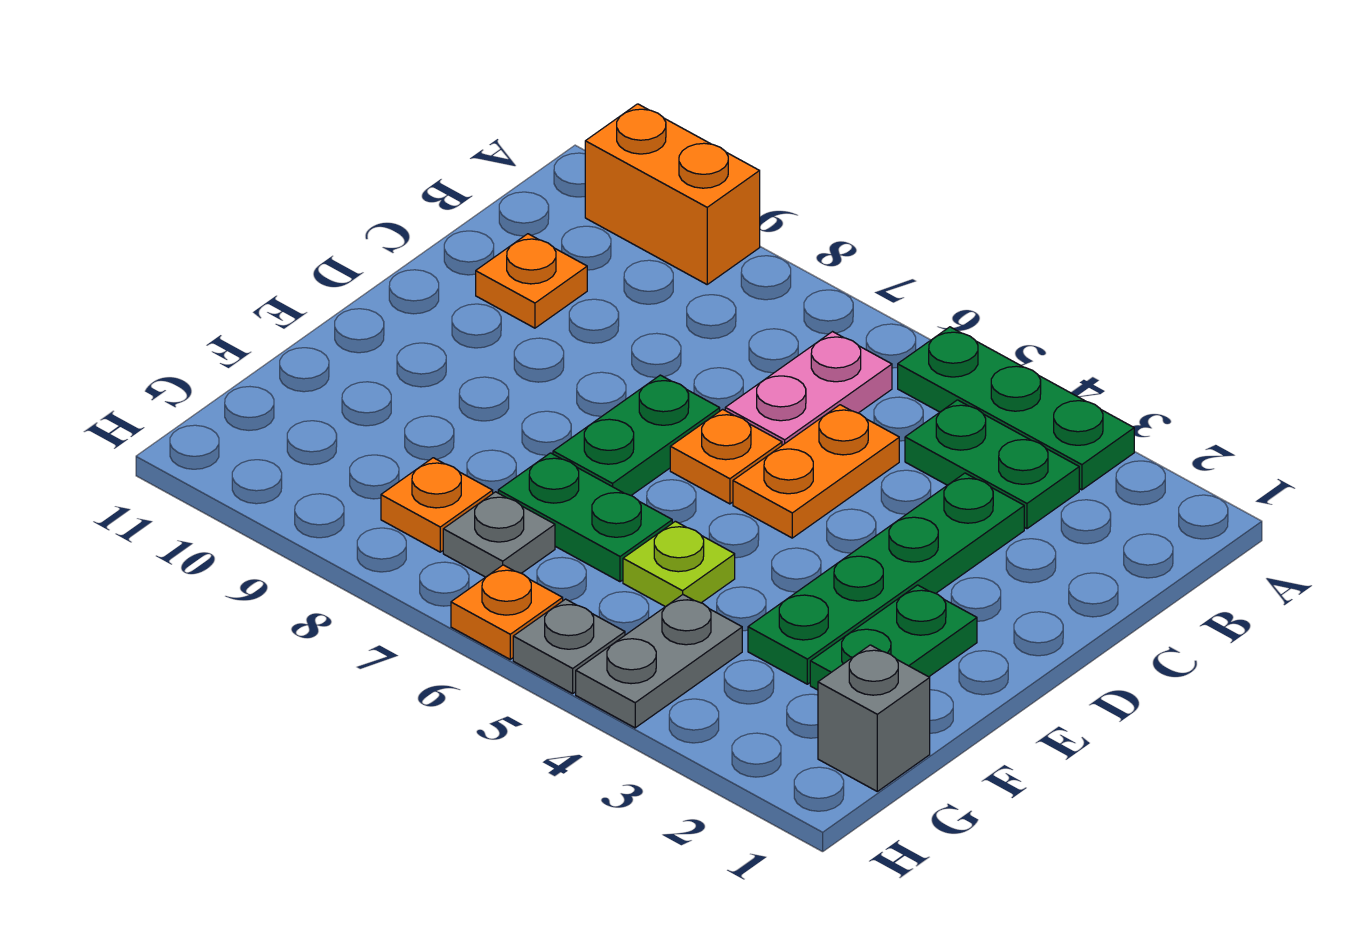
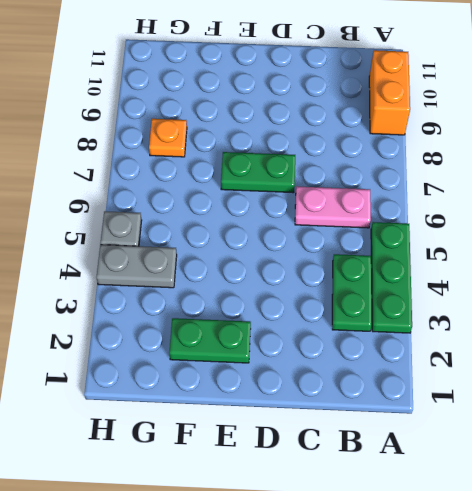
none -> green plate C3:F3 level 1
none -> orange plate C5:D5 level 1
none -> orange plate C10 level 1

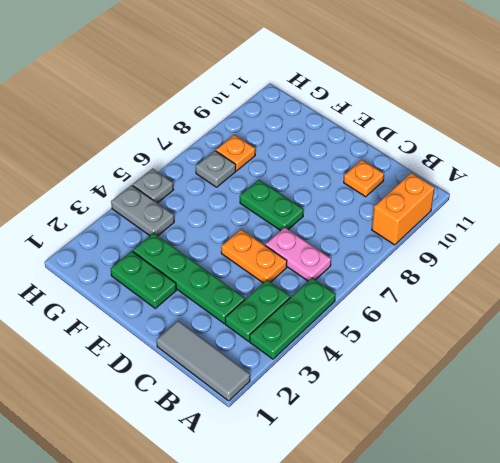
grey tile A1:C1 level 1 -> none
none -> orange plate D6 level 1
none -> lime plate F5 level 1
none -> green plate F6:F7 level 1

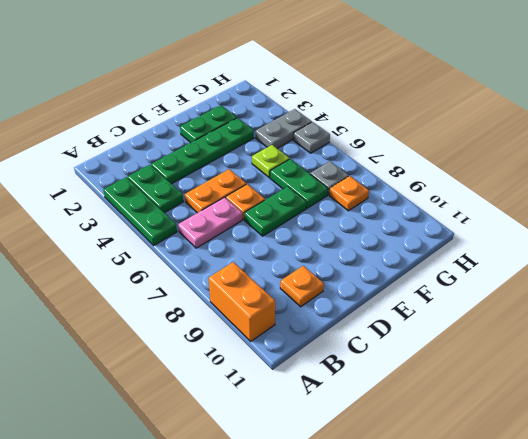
none -> grey brick G1 level 1
none -> orange plate H6 level 1

